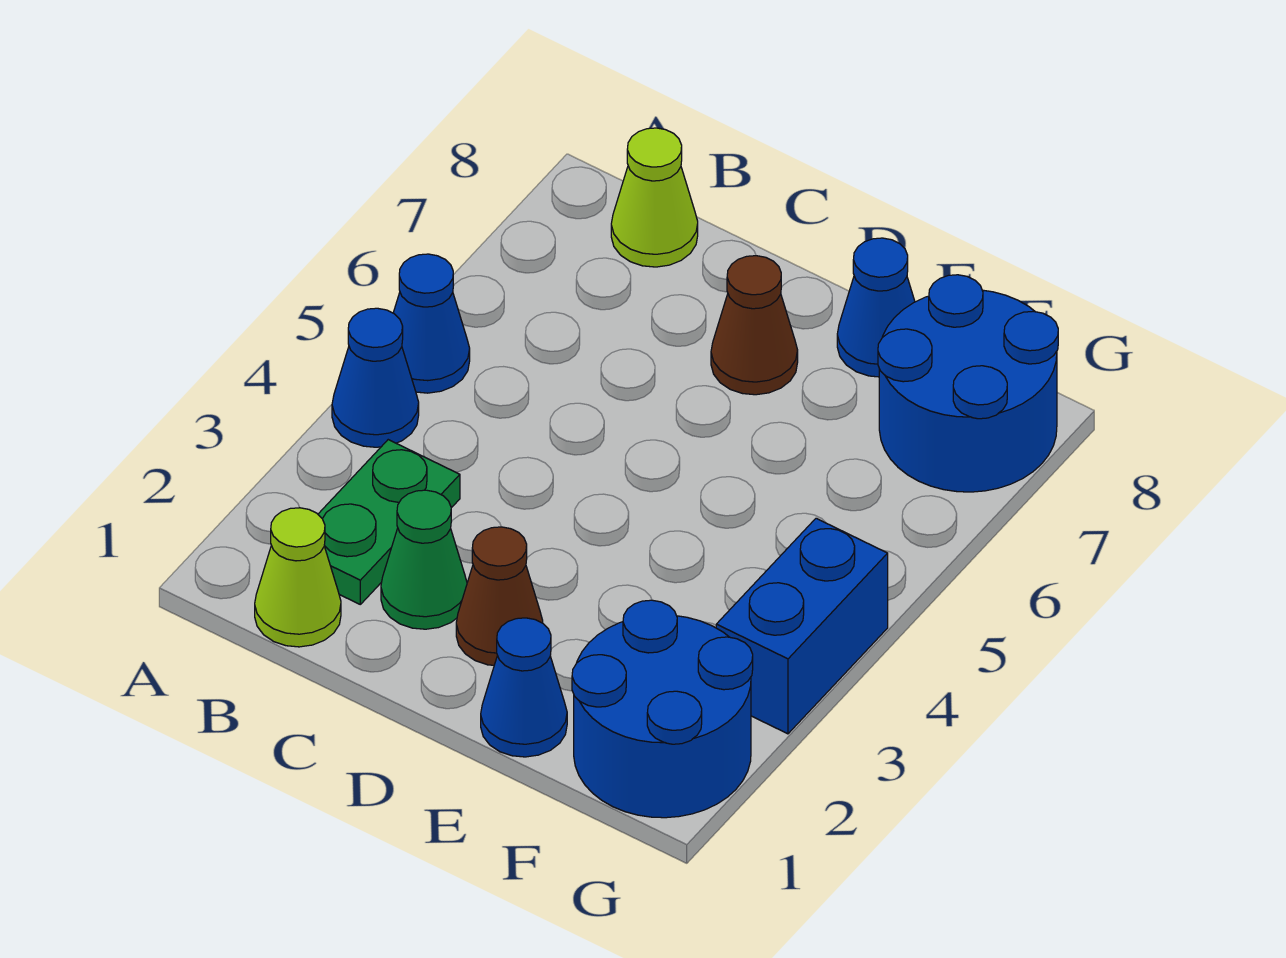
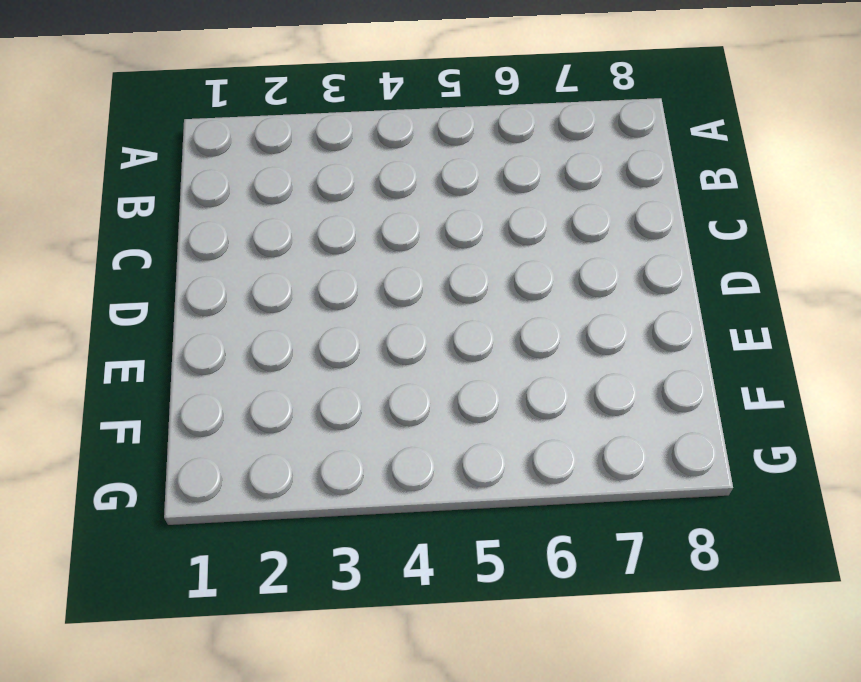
none -> blue cone A4 level 1
none -> blue cone A5 level 1
none -> lime cone B1 level 1

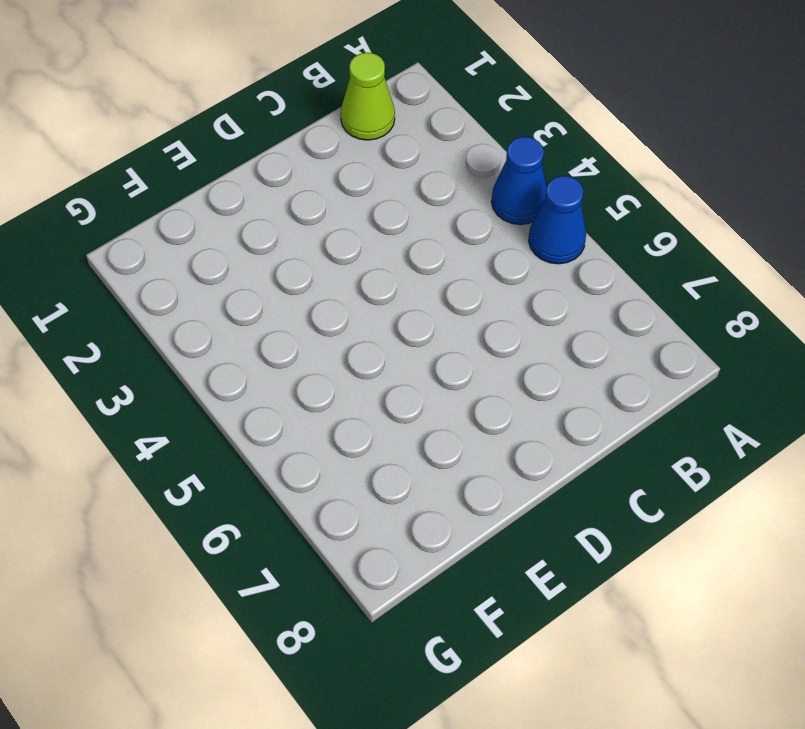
none -> green plate B2:B3 level 1
none -> lime cone B8 level 1
none -> green cone C2 level 1

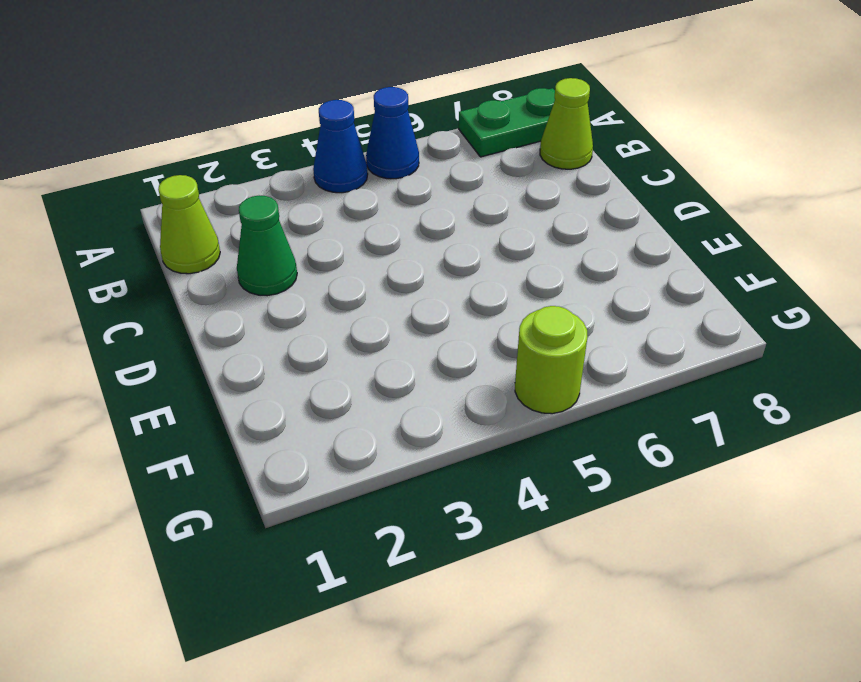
green plate A7:A8 level 1 -> green plate B2:B3 level 1
lime round brick G5 level 1 -> none
none -> brown cone D2 level 1
none -> brown cone D7 level 1
none -> blue cone E1 level 1

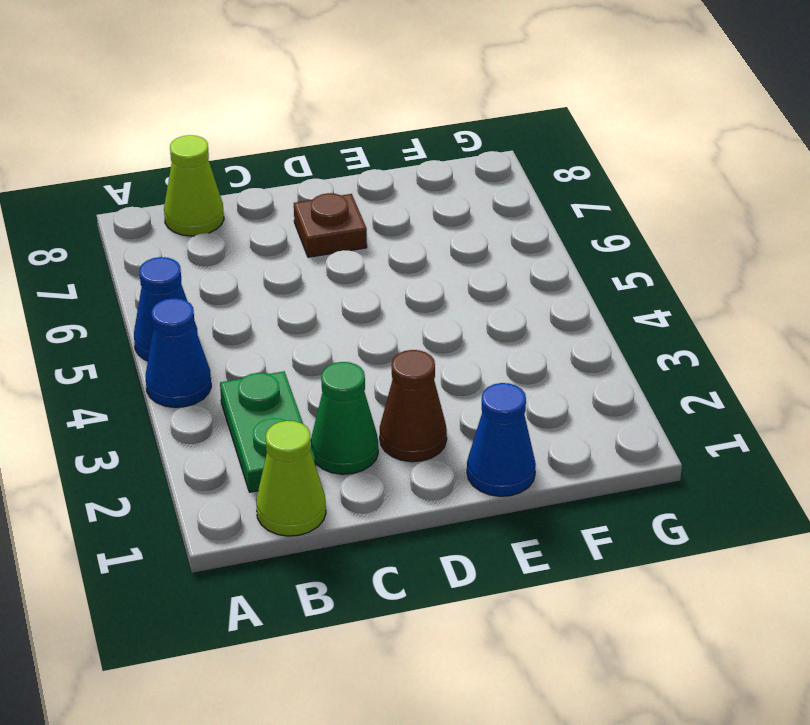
brown plate D7 level 1 -> brown cone D7 level 1
none -> blue cone E8 level 1
none -> blue round brick F1:G2 level 1
none -> blue round brick F7:G8 level 1

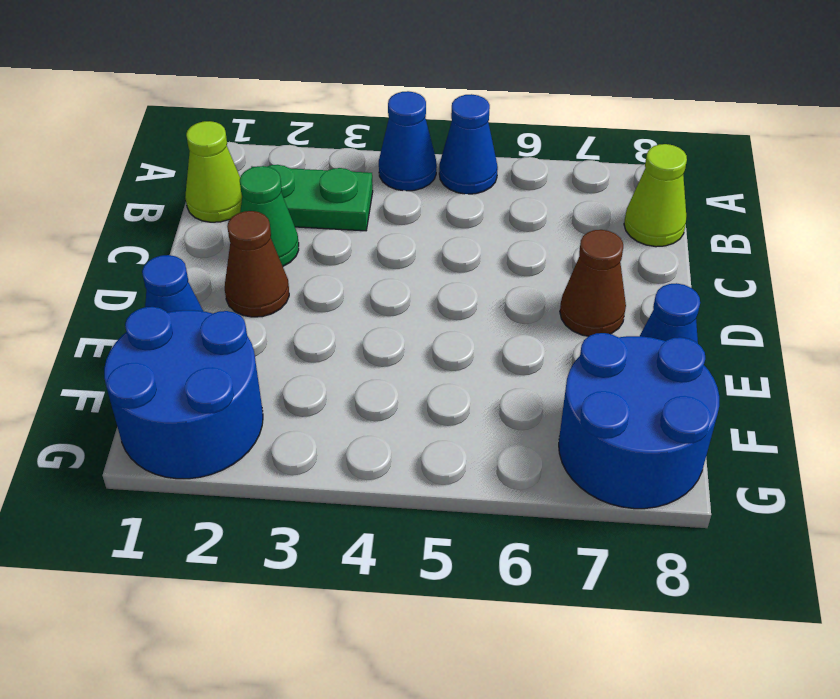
none -> blue brick G3:G4 level 1

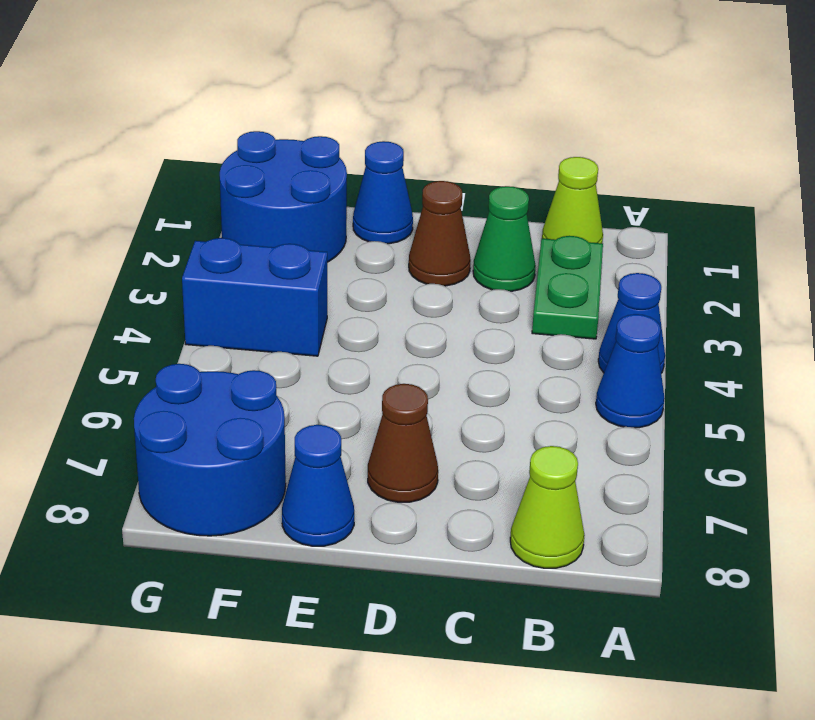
blue brick F4:G4 level 1 -> blue brick G3:G4 level 1

